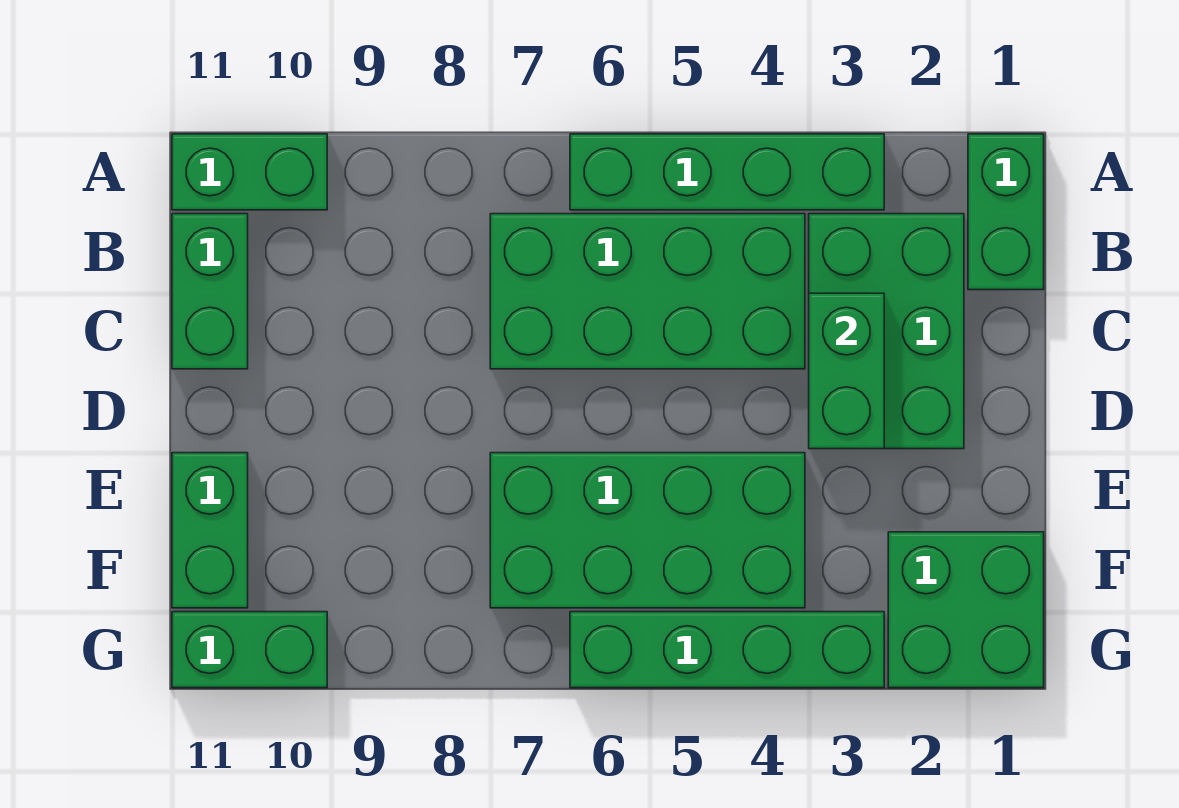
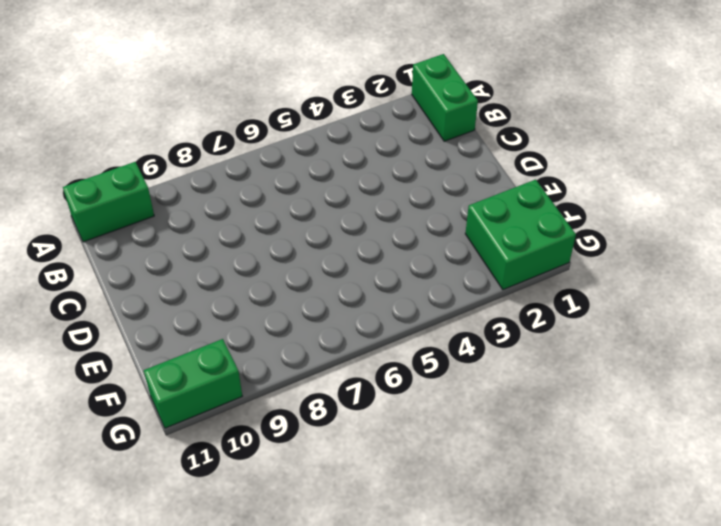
none -> green brick A3:A6 level 1
none -> green brick B2:D3 level 1
none -> green brick B4:C7 level 1

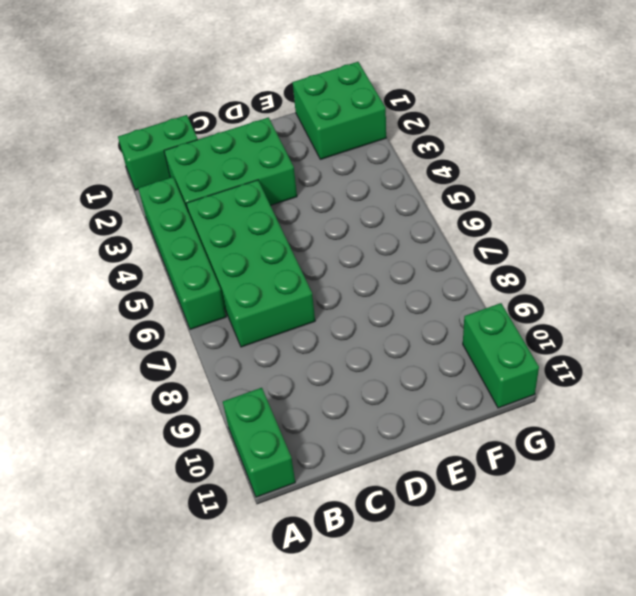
none -> green brick B11:C11 level 1
none -> green brick E4:F7 level 1
none -> green brick E11:F11 level 1

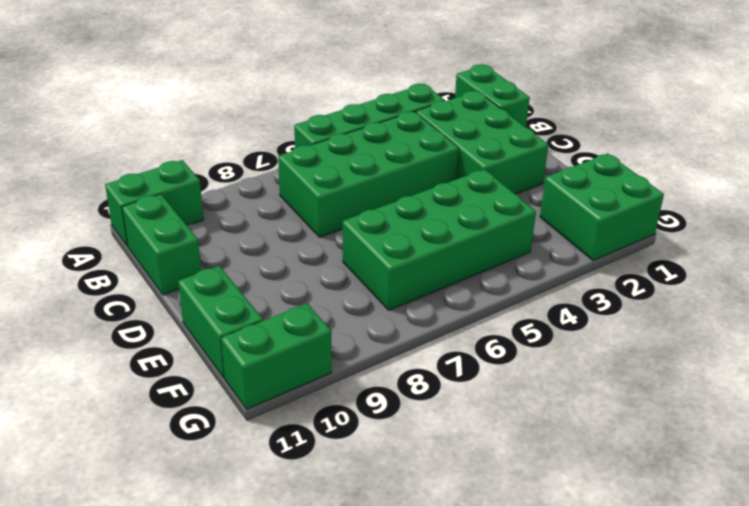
none -> green brick G3:G6 level 1
none -> green brick C3:D3 level 2

